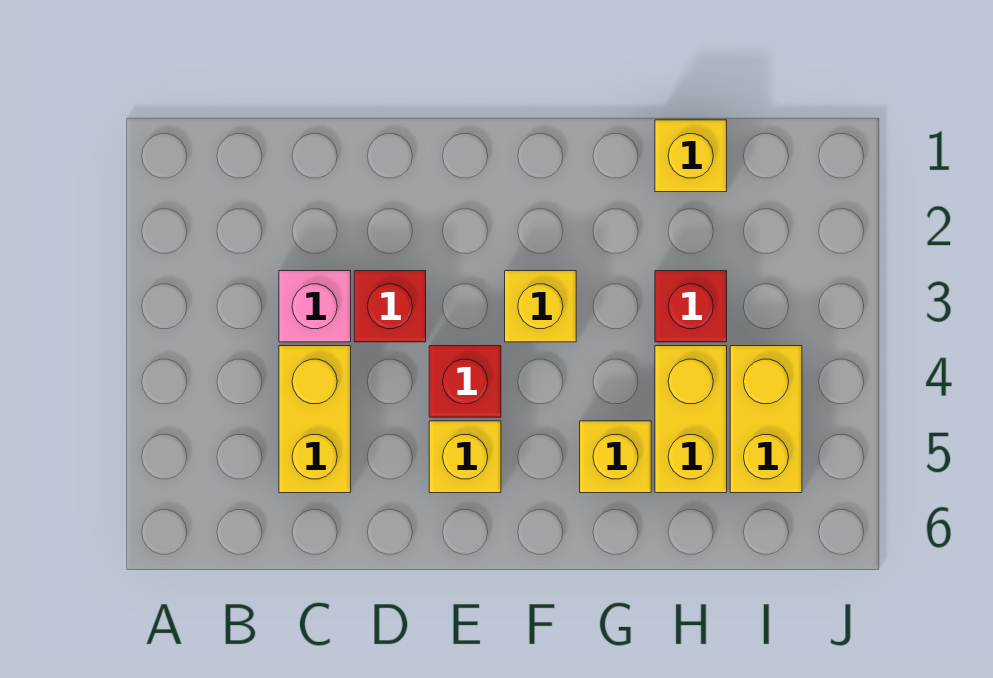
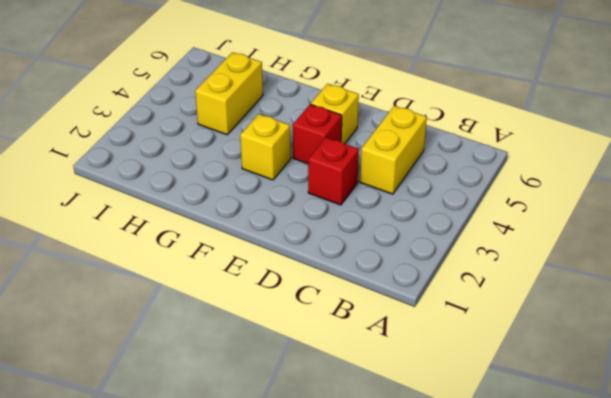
none -> pink brick C3 level 1
none -> yellow brick G5 level 1

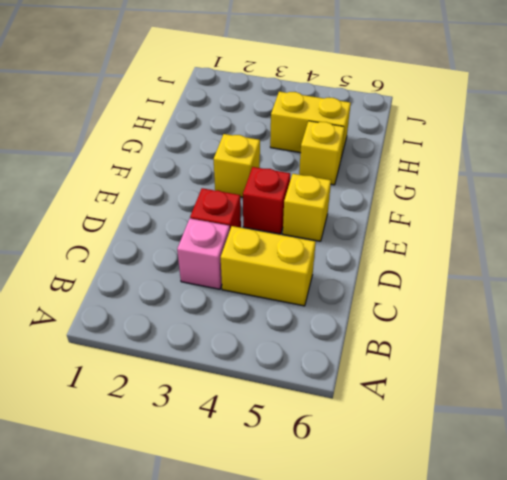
none -> yellow brick H1 level 1
none -> red brick H3 level 1

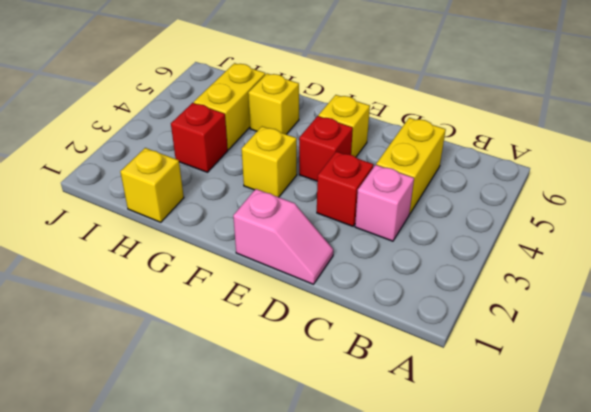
pink slope D1:E1 level 1 top E -> none
none -> yellow brick I4:I5 level 1

